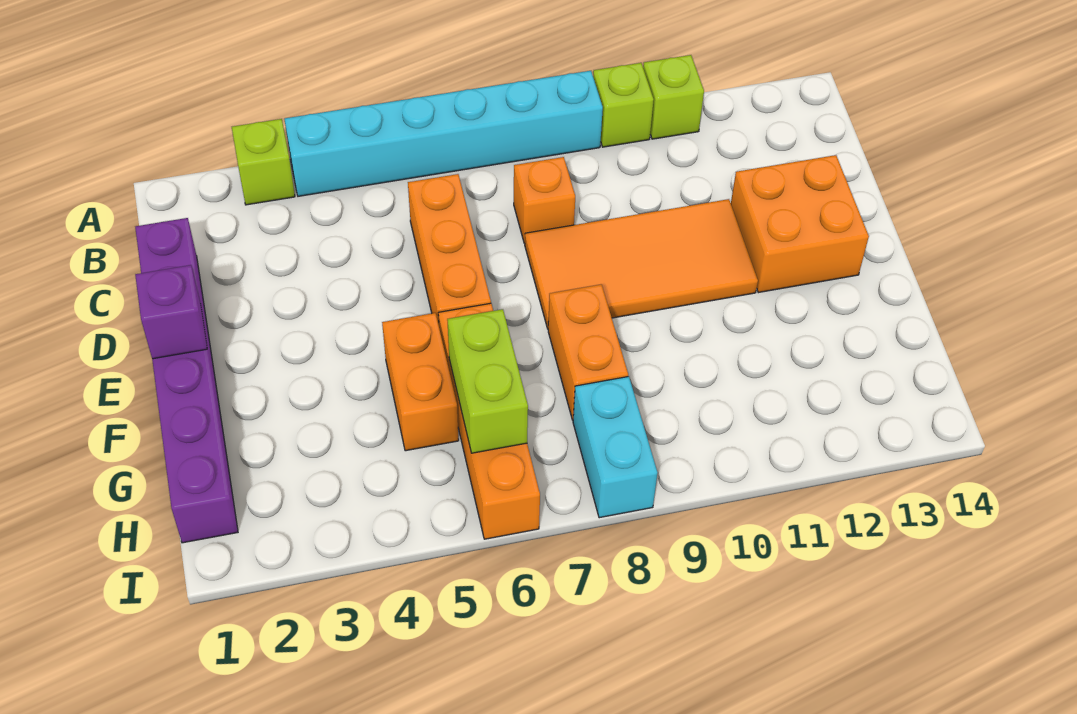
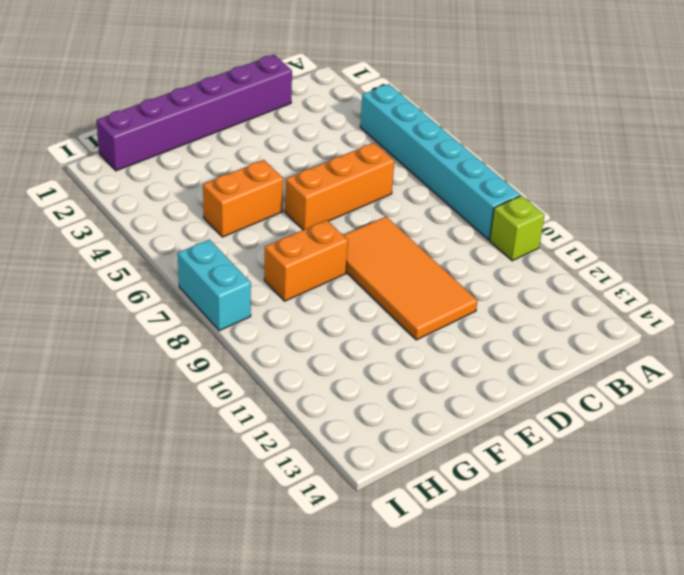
cyan brick I7:I8 level 1 -> cyan brick H8:I8 level 1
none -> lime brick A3 level 1
none -> lime brick A11 level 1
none -> orange brick C8 level 1

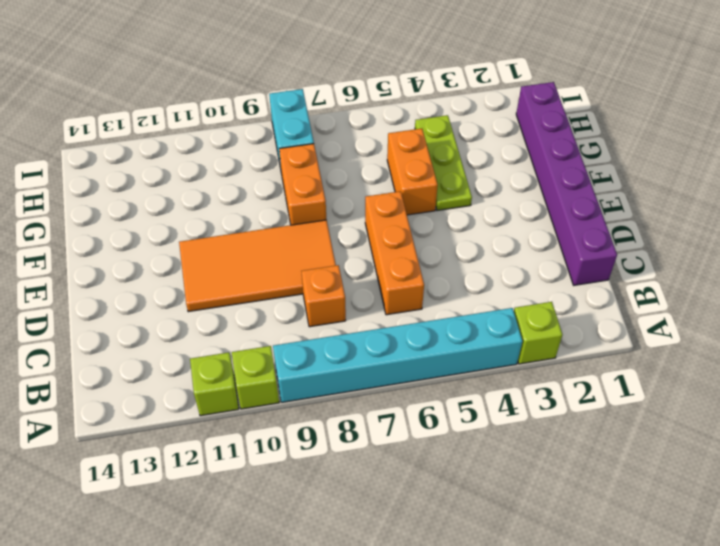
lime plate F4:H4 level 1 -> none
none -> orange brick D12:E13 level 1
none -> orange brick F6:I6 level 1
none -> purple brick E1 level 2

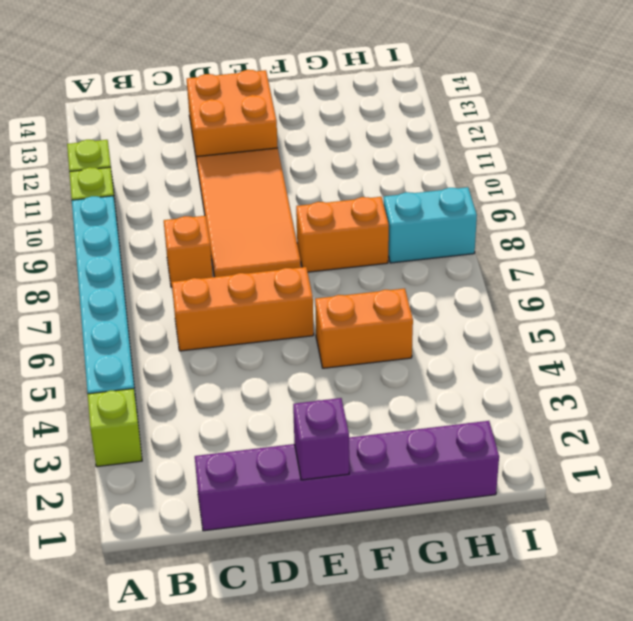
none -> orange brick F6:I6 level 1
none -> lime brick G6:H6 level 2

